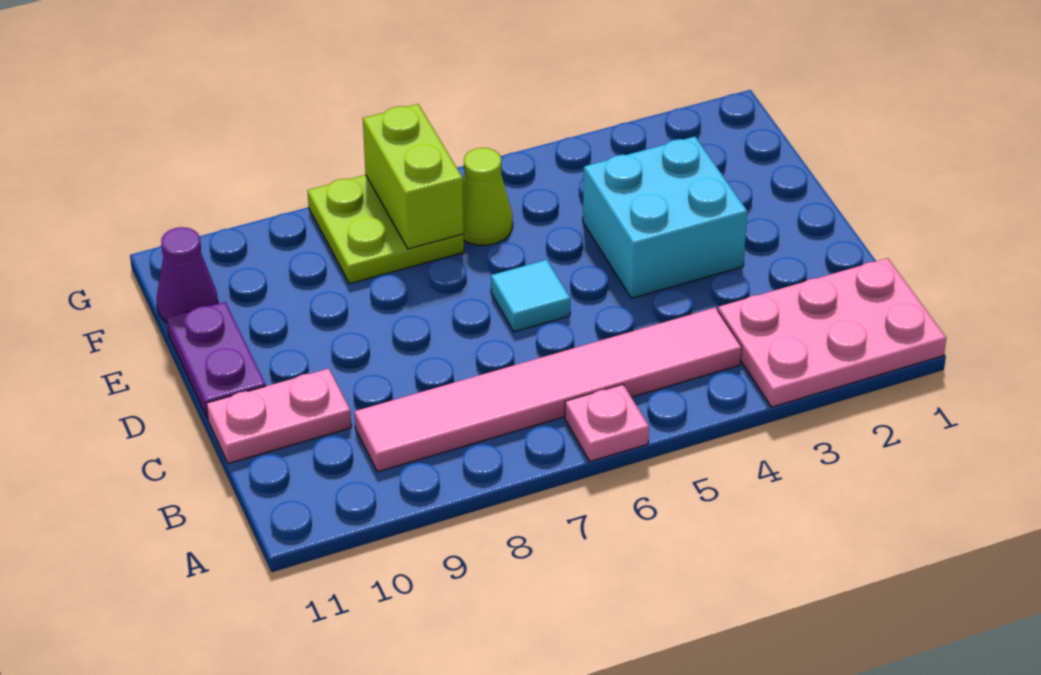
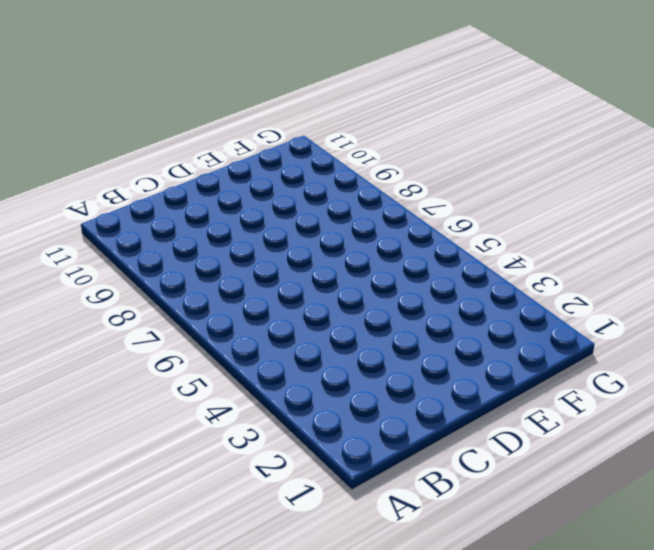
none -> pink plate A1:B3 level 1
none -> pink plate A6 level 1

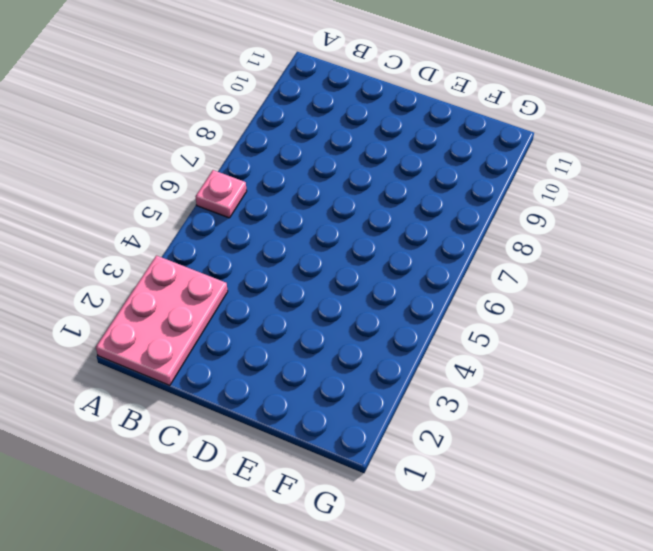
none -> pink tile B4:B9 level 1
none -> pink plate C10:C11 level 1

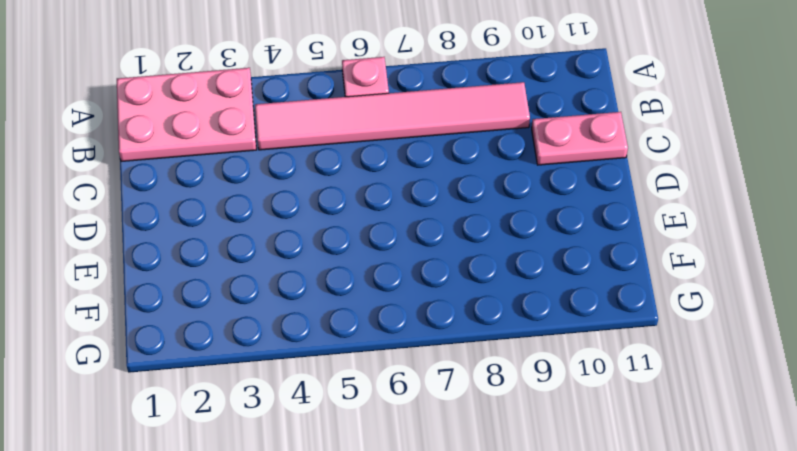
none -> cyan brick D3:E4 level 1
none -> cyan tile D6 level 1

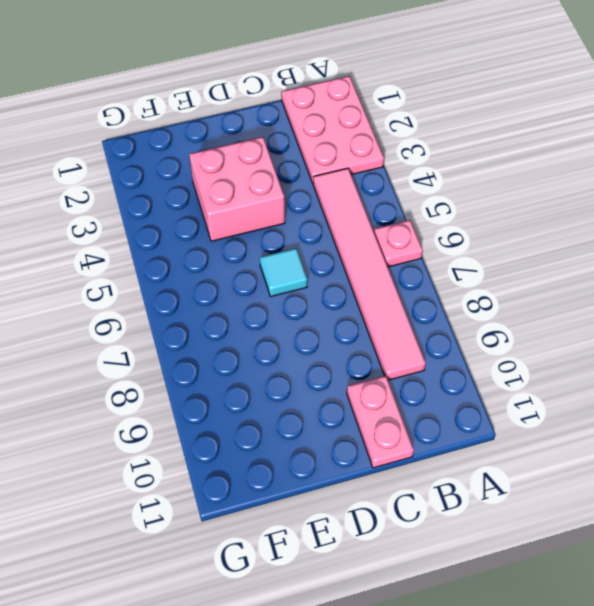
pink brick D3:E4 level 1 -> cyan brick D3:E4 level 1
none -> purple plate D11:E11 level 1
none -> lime cone F6 level 1

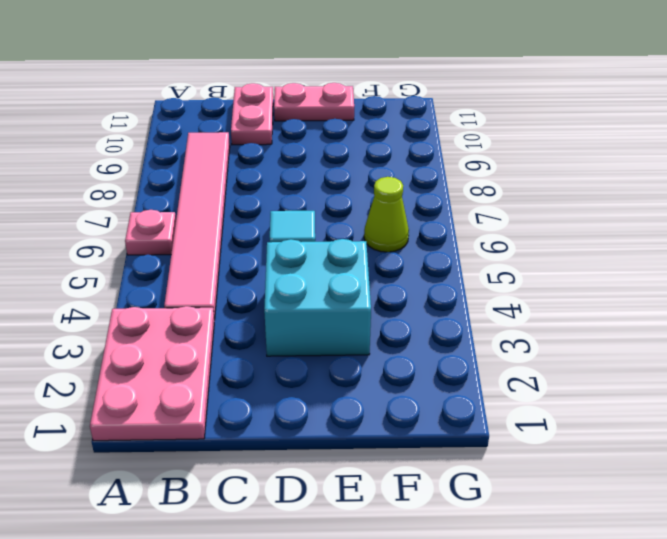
pink plate D11:E11 level 1 -> purple plate D11:E11 level 1
none -> lime plate F7:G8 level 1
none -> purple cone F11 level 1

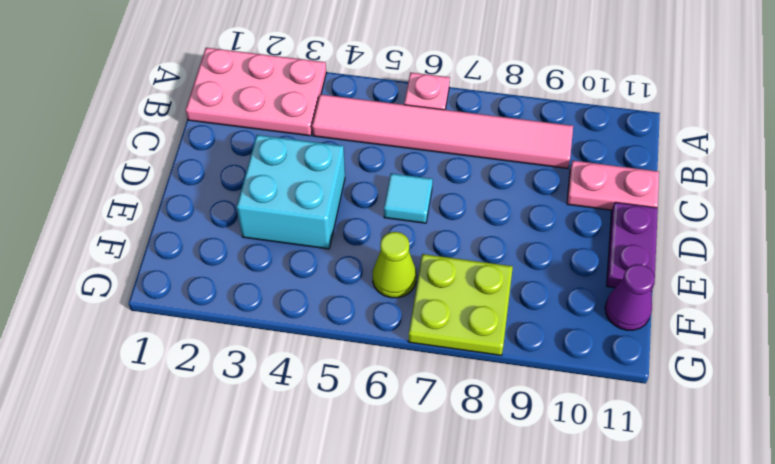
none -> lime brick F7:G7 level 2

